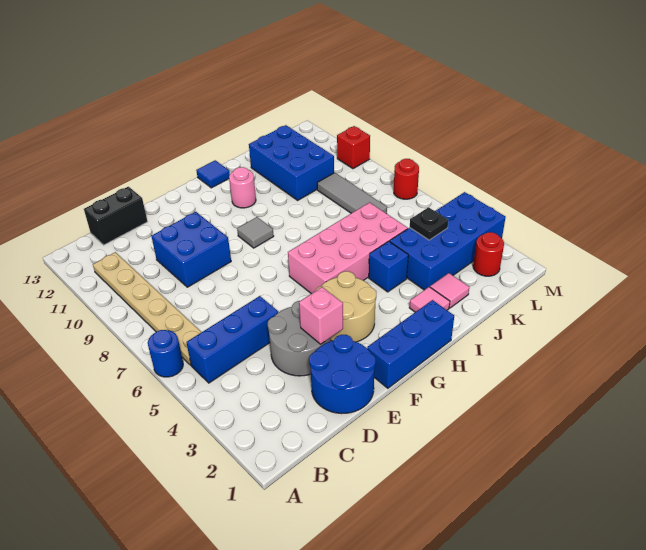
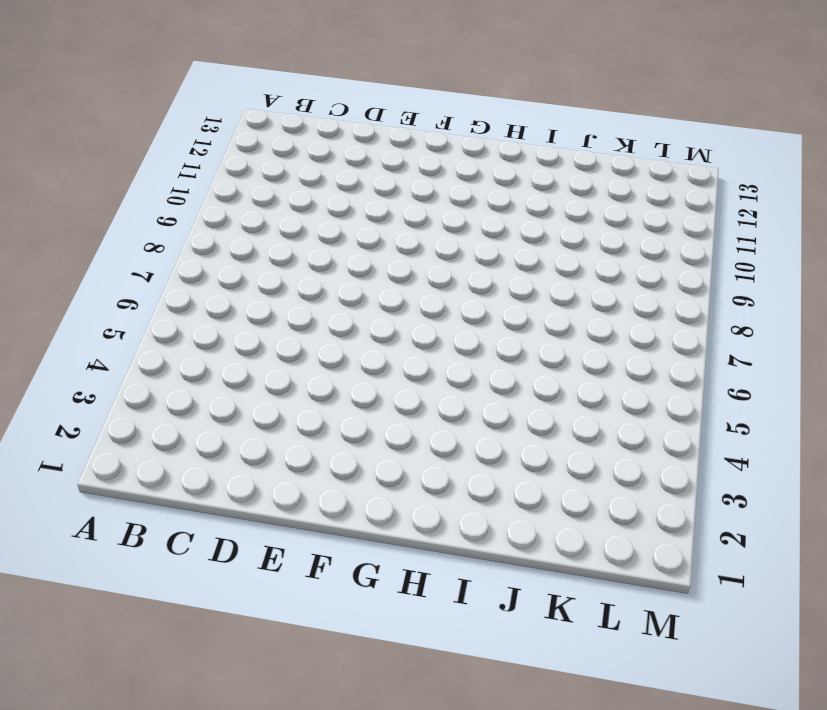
none -> blue round brick A6 level 1
none -> blue brick B5:D5 level 1
none -> tan plate B6:B11 level 1

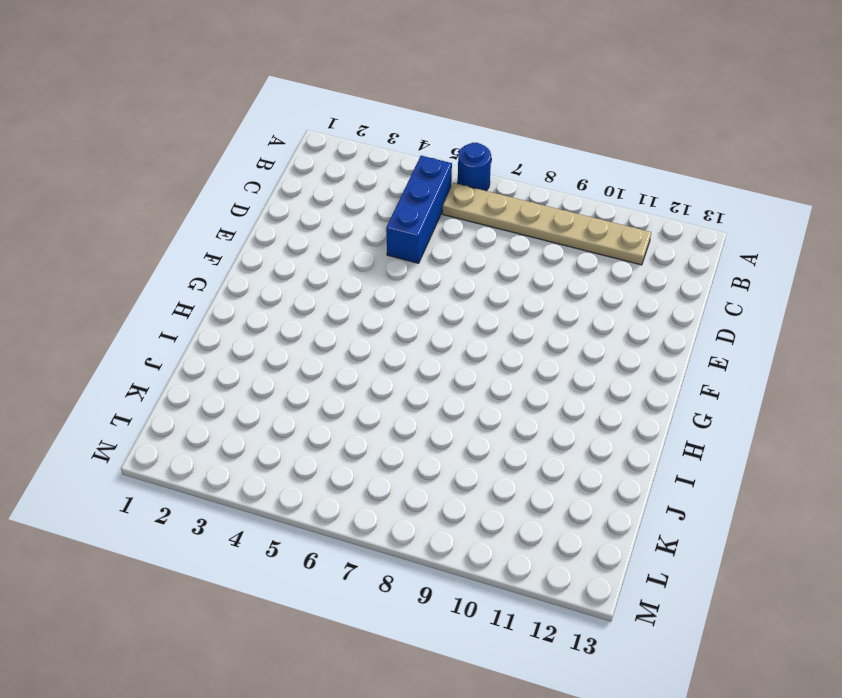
none -> black brick C13:D13 level 1
none -> blue round brick D1:E2 level 1
none -> grey round brick D3:E4 level 1

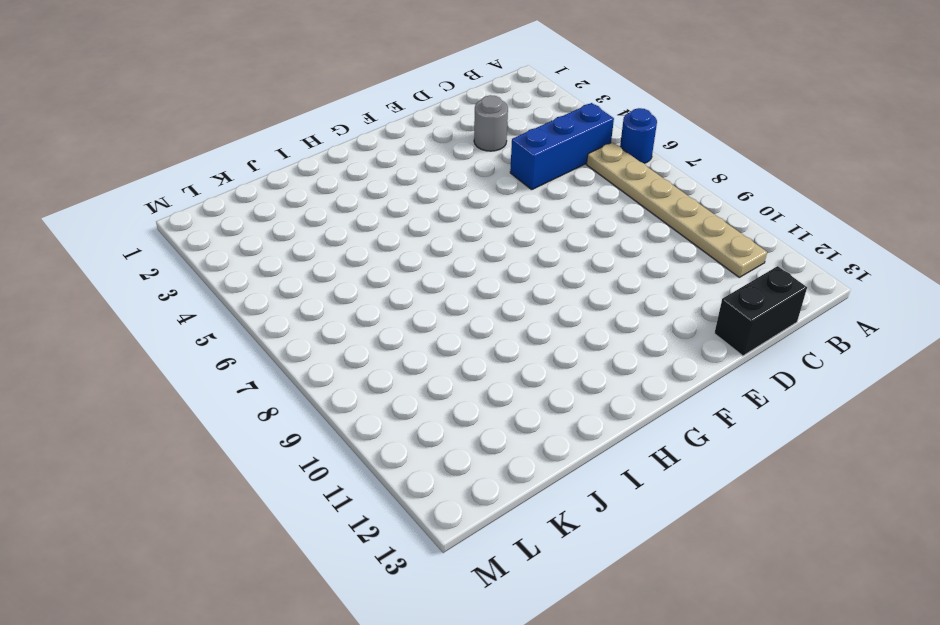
grey round brick D3 level 1 -> grey round brick D3:E4 level 1
none -> blue round brick D1:E2 level 1
none -> blue brick D9:E10 level 1
none -> blue brick F1:H1 level 1

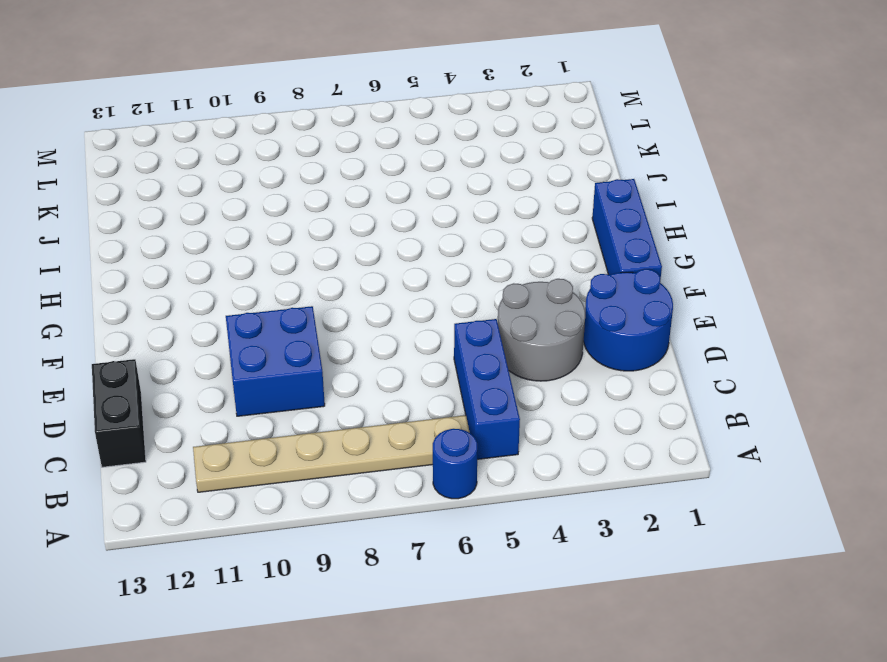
none -> tan round brick F3:G4 level 1
none -> pink brick G5:J6 level 1
none -> grey tile G9 level 1

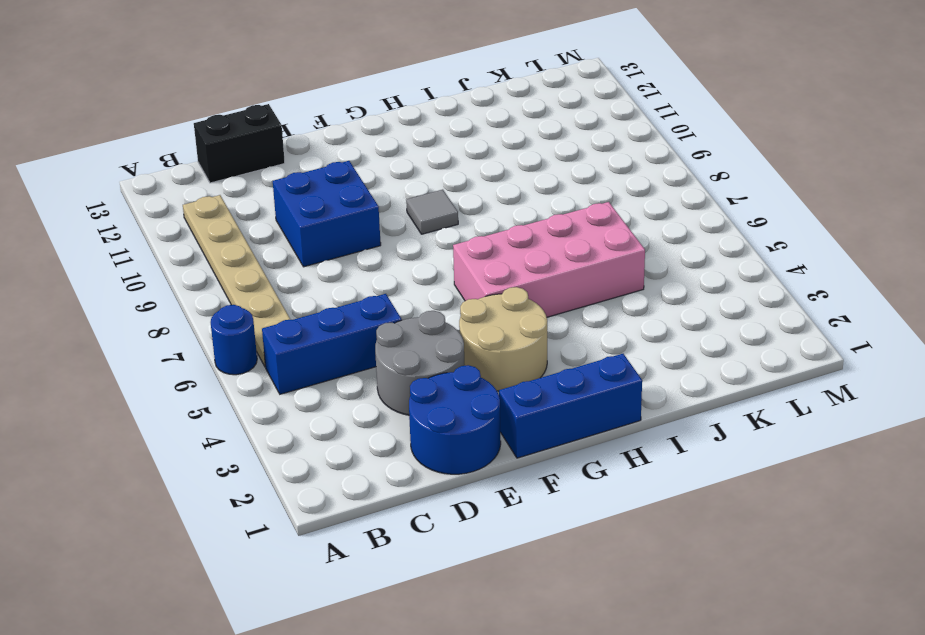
none -> pink round brick H11 level 1
none -> blue tile H13 level 1
none -> pink tile I2 level 1

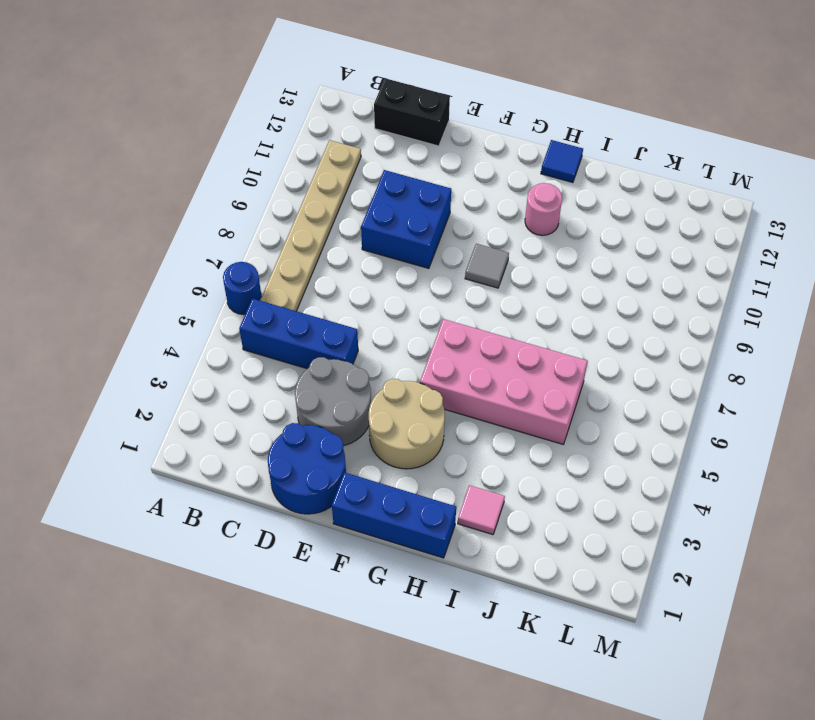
none -> blue brick I4 level 1
none -> pink tile J2 level 1
none -> blue brick J3:M4 level 1

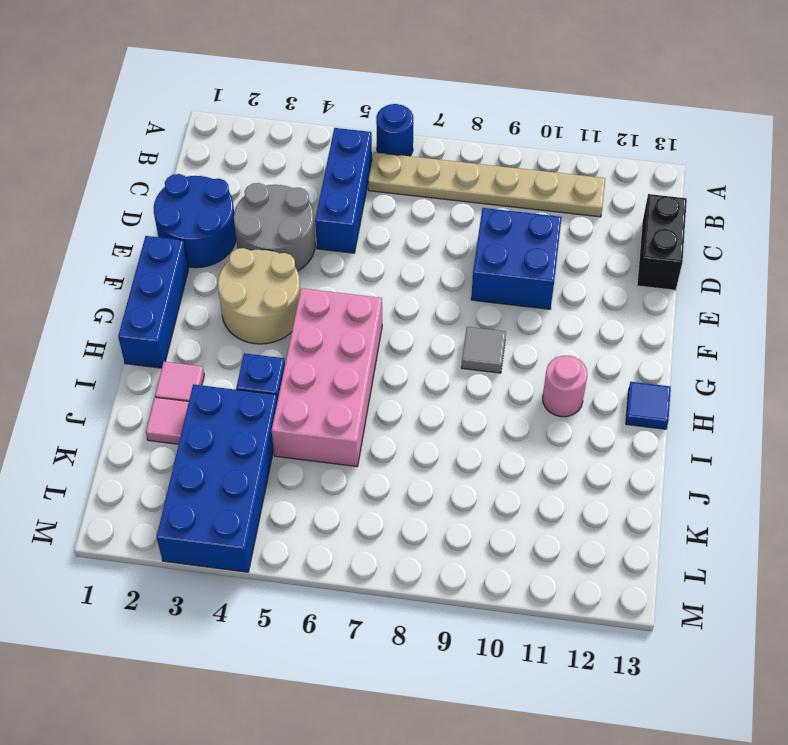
none -> blue brick J10:K12 level 1
none -> grey tile K7:K9 level 1
none -> red round brick L2 level 1

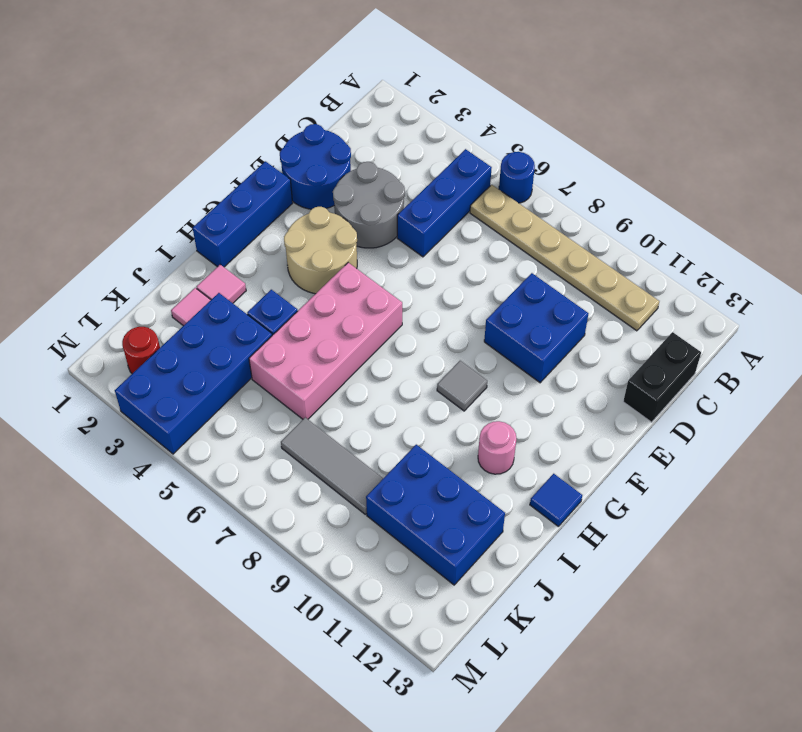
none -> red round brick M7 level 1
none -> red brick M10 level 1
none -> pink brick E3 level 2

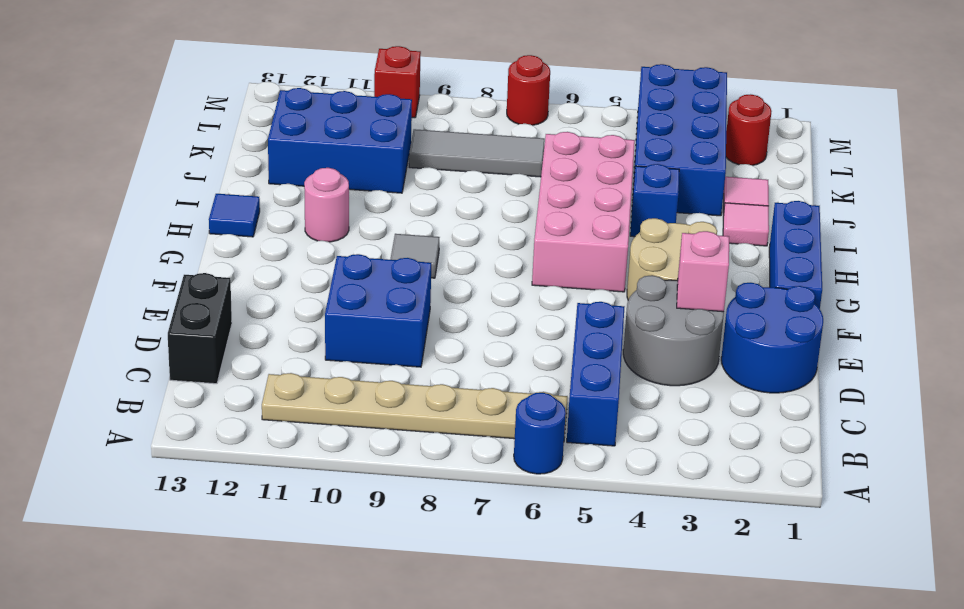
none -> black plate K4 level 2

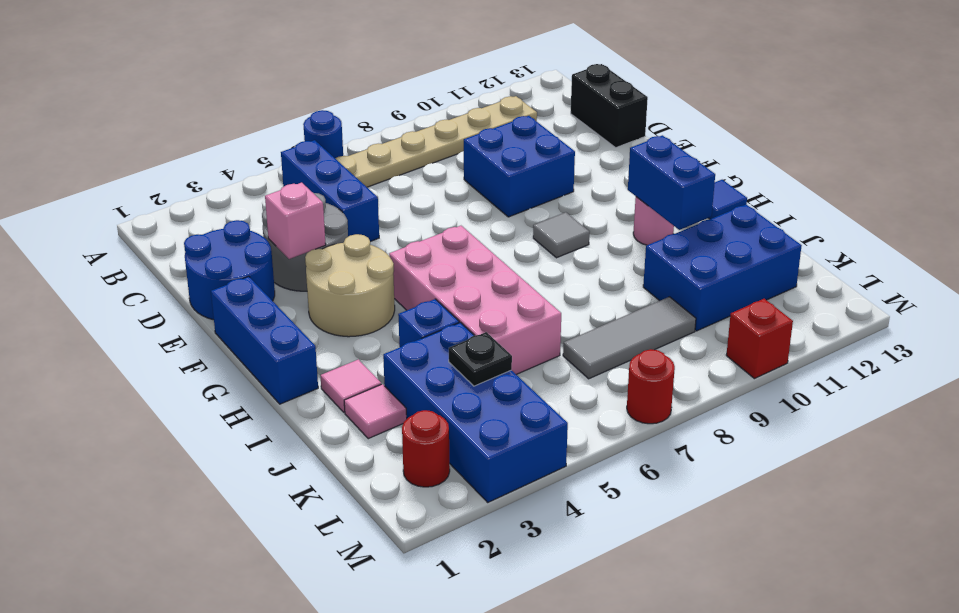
blue brick H11:I11 level 2 -> none

